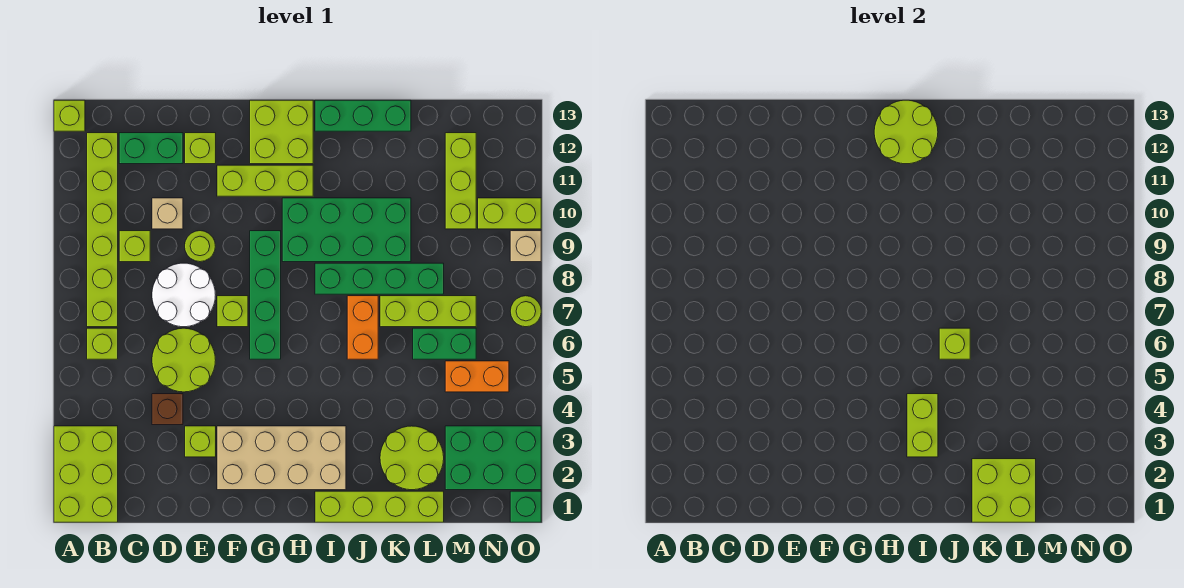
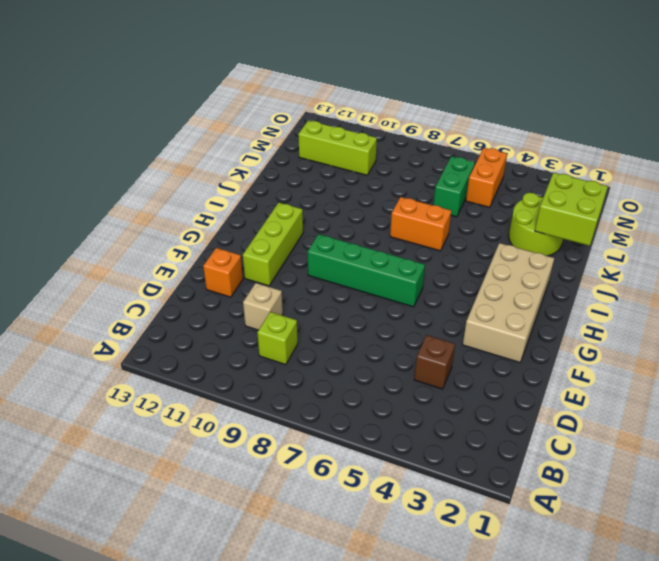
orange brick E12 level 1 -> lime brick E12 level 1
none -> lime brick A1:B3 level 1
none -> lime brick A13 level 1
none -> lime brick B6 level 1
none -> lime brick B7:B12 level 1

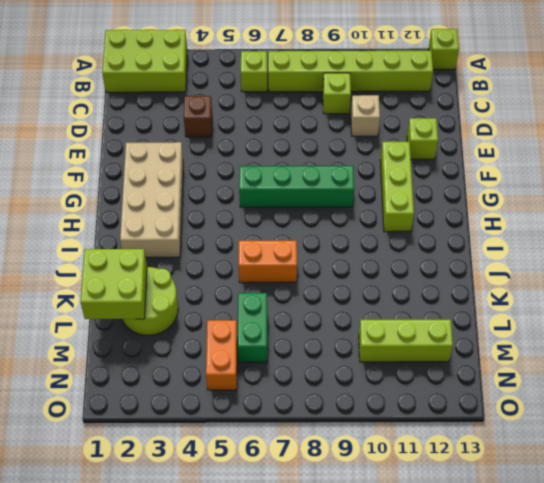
none -> green brick C12:D12 level 1
none -> lime round brick D5:E6 level 1
none -> white round brick D7:E8 level 1
none -> lime brick E3 level 1

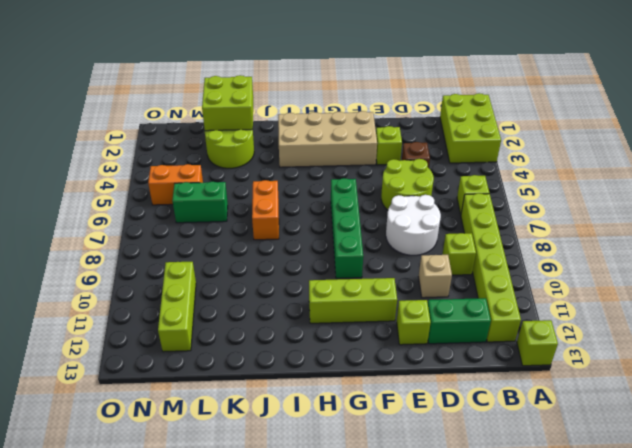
none -> lime round brick E9 level 1
none -> lime brick F7 level 1
none -> lime brick G12:H13 level 1
none -> green brick H9:K10 level 1

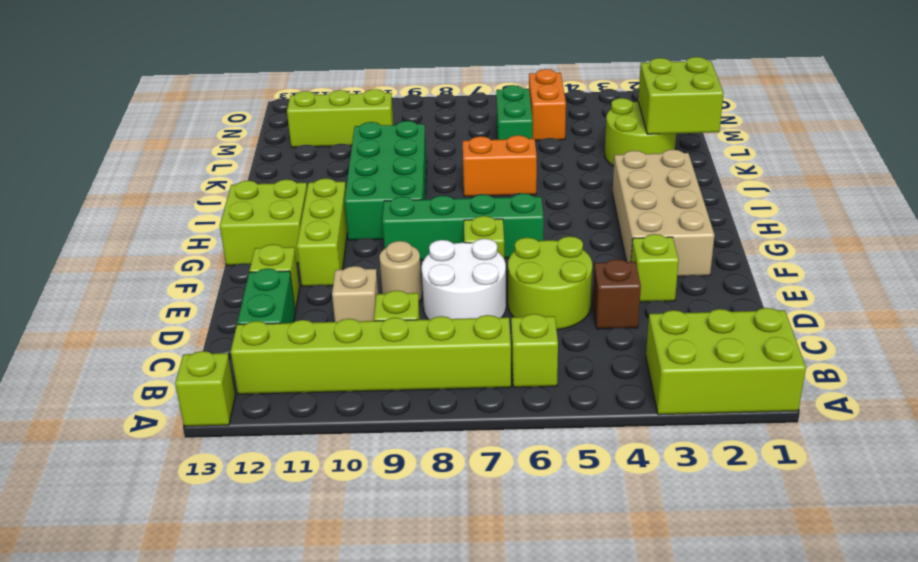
tan round brick E9 level 1 -> lime round brick E9 level 1
none -> lime brick I1:L1 level 1
none -> green brick I8:L8 level 1
none -> green brick I13:K13 level 1
none -> lime brick K7:M7 level 1

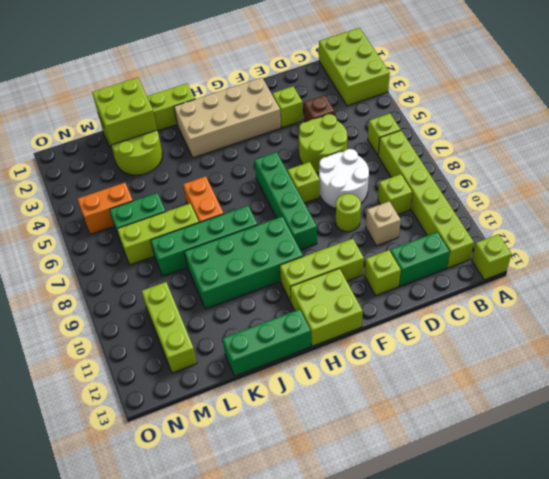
none -> green brick M2:O3 level 1
none -> lime brick N10:O10 level 1
none -> green brick O1 level 1
none -> lime round brick O7 level 1

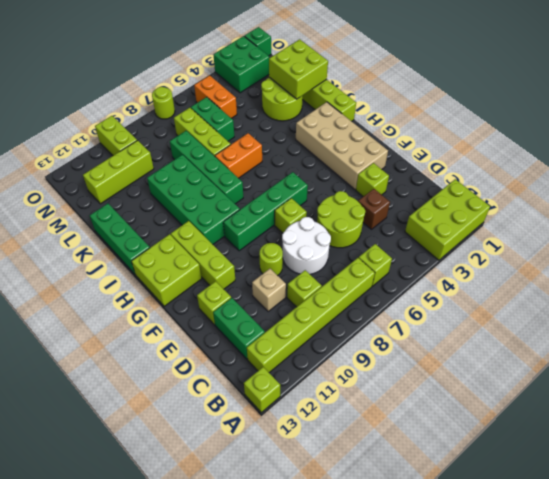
green brick N2:O3 level 1 -> green brick M2:O3 level 1
none -> tan brick O9 level 1
none -> lime round brick H12:I13 level 2
none -> lime brick I3:I4 level 2
none -> lime brick J6 level 2

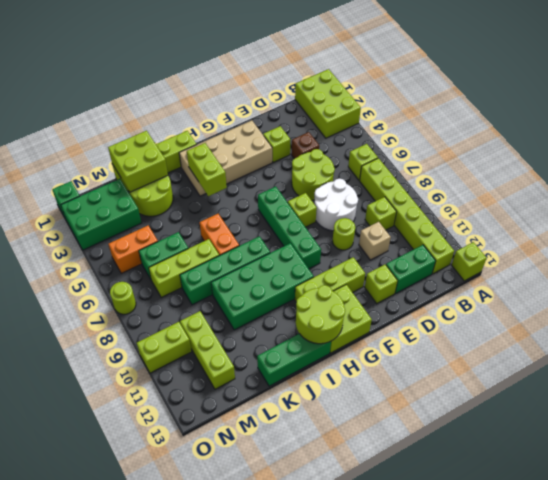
none -> tan brick O9 level 1
none -> lime brick J6 level 2

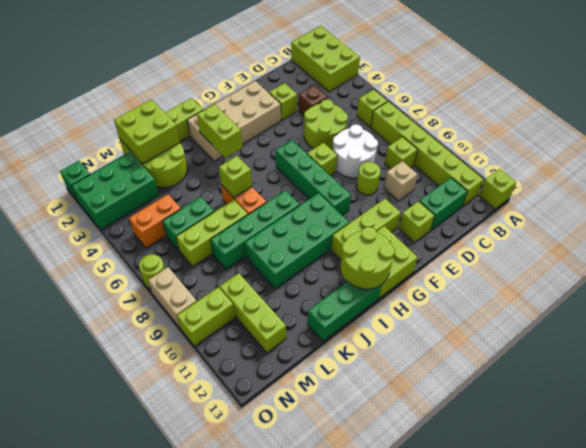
tan brick O8:O9 level 1 -> tan brick O9 level 1

